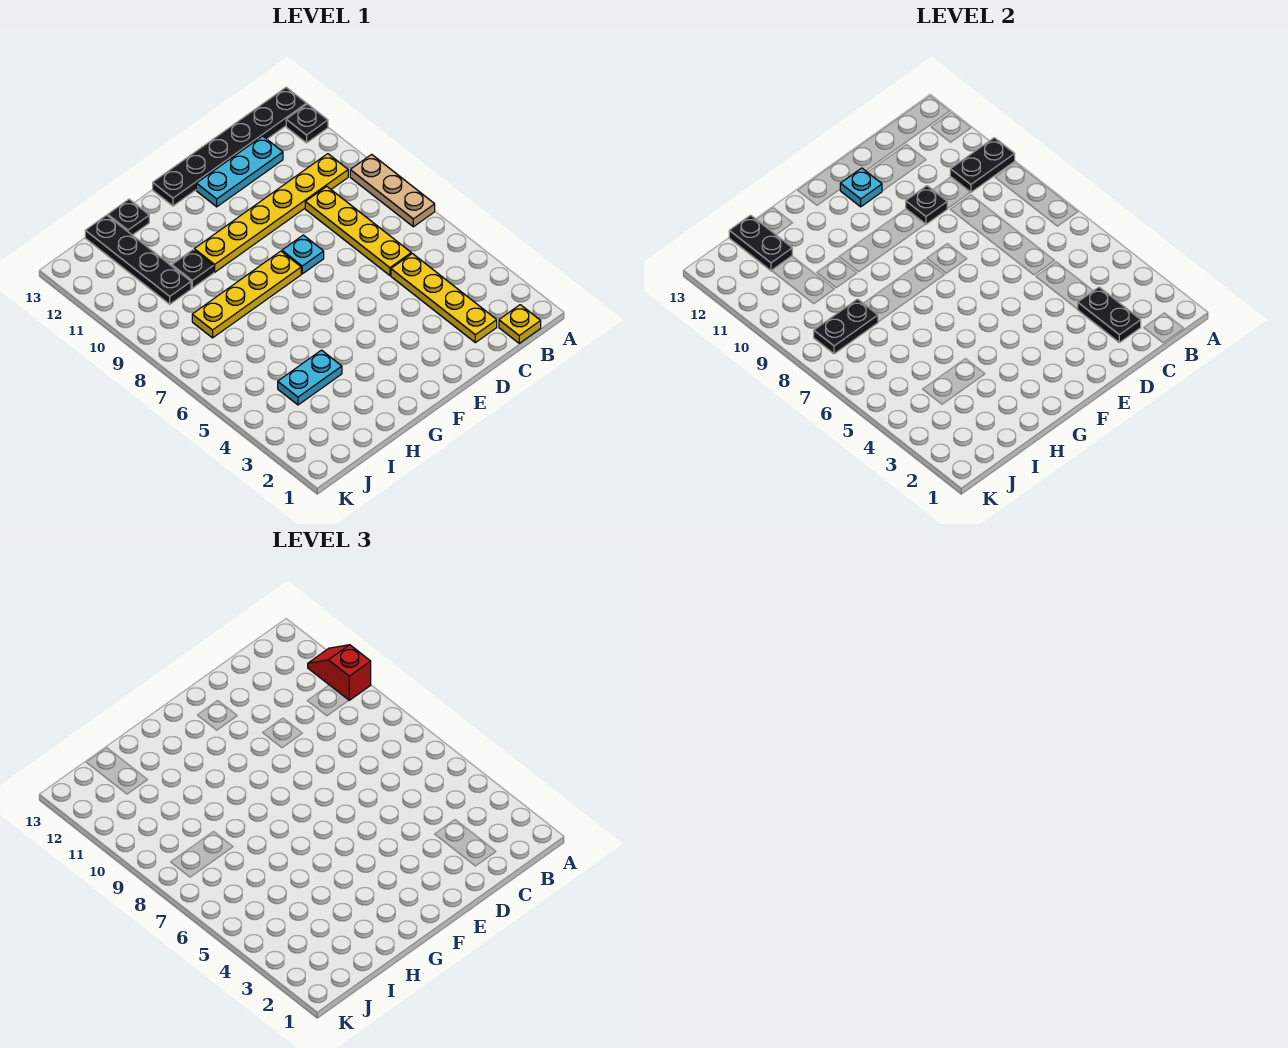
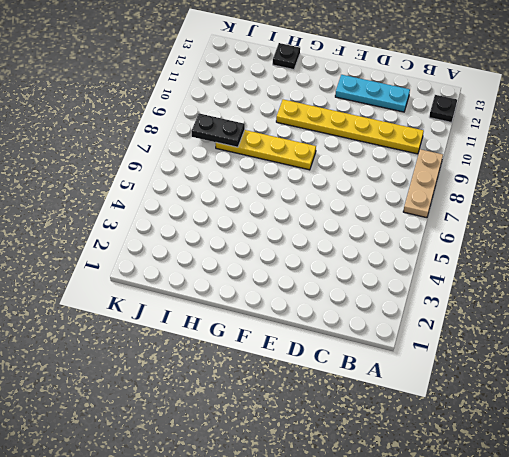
none -> black plate A13:F13 level 1
none -> yellow plate B1 level 1
none -> yellow plate C2:C5 level 1

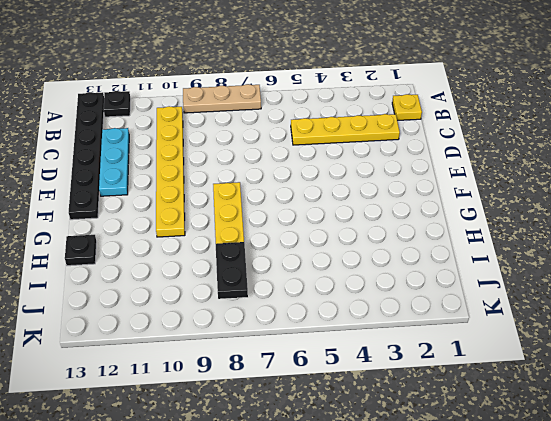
none -> yellow plate C6:C9 level 1
none -> cyan plate E8 level 1
none -> cyan plate H4:I4 level 1

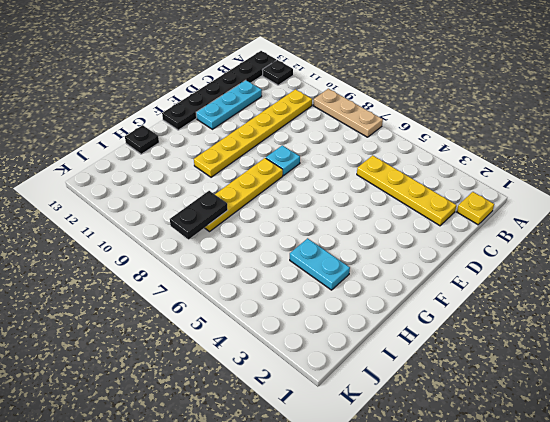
cyan plate H3:H4 level 1 -> cyan plate H4:I4 level 1
none -> yellow plate C6:C9 level 1
none -> black plate H10 level 1
none -> black plate I10:I13 level 1

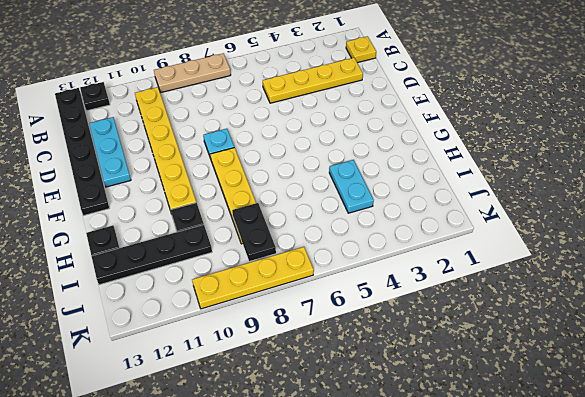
yellow plate K7:K10 level 1 -> yellow plate C6:C9 level 1
none -> black plate A10:B10 level 2
none -> black plate C2:C3 level 2
none -> black plate D10 level 2

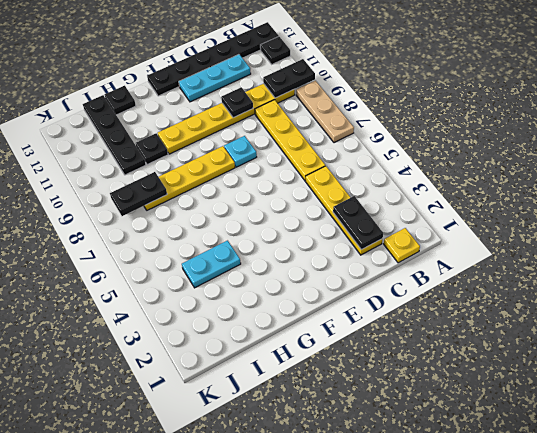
none -> cyan plate E12 level 2
none -> black plate I12:I13 level 2
none -> red slope A10:A11 level 3 top 10

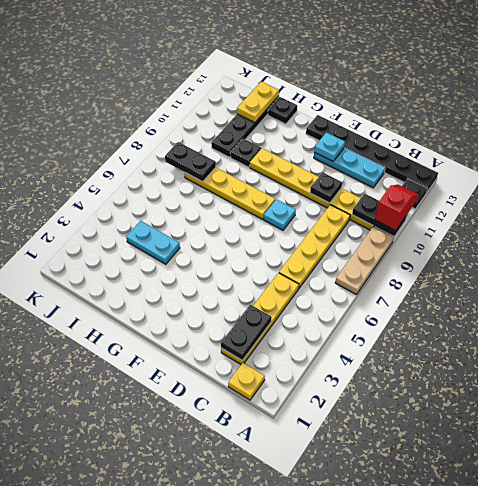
yellow plate I12:I13 level 2 -> black plate I12:I13 level 2

